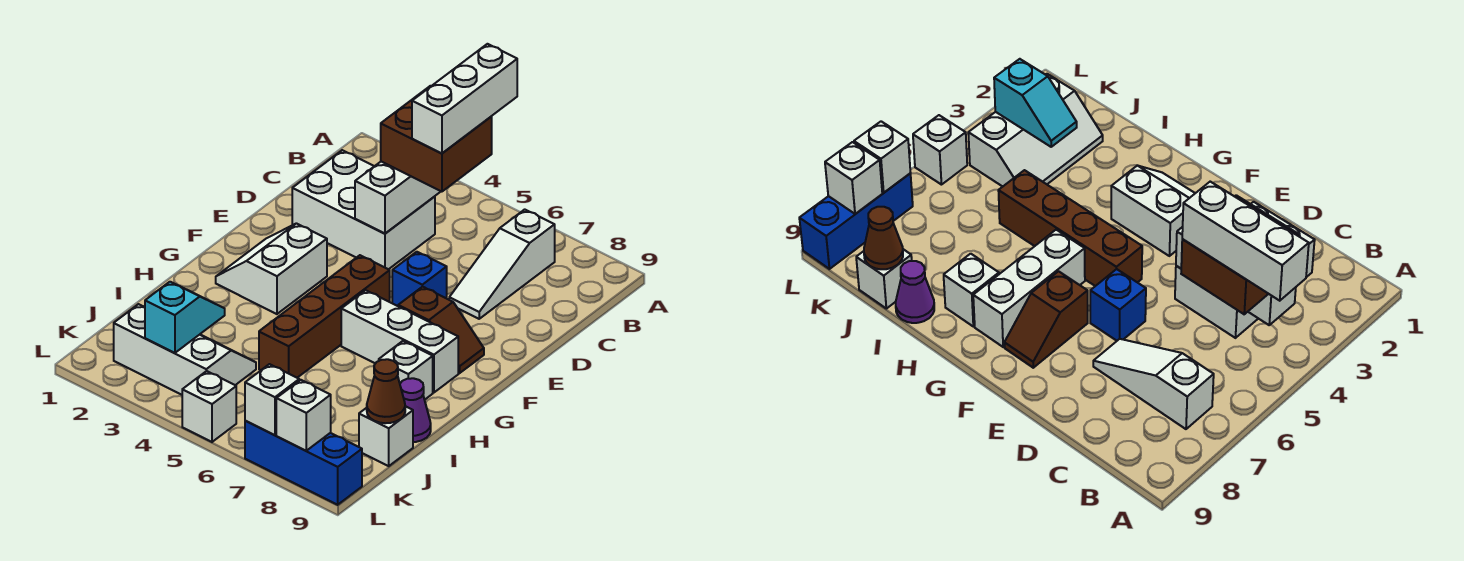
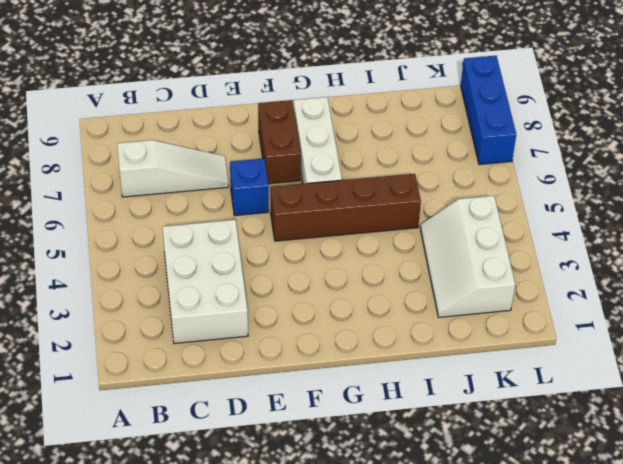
brown brick F7:F8 level 1 -> brown slope F7:F8 level 1 top 7
none -> white slope F2:G3 level 1 top 3
none -> white brick H8 level 1
none -> purple cone I9 level 1

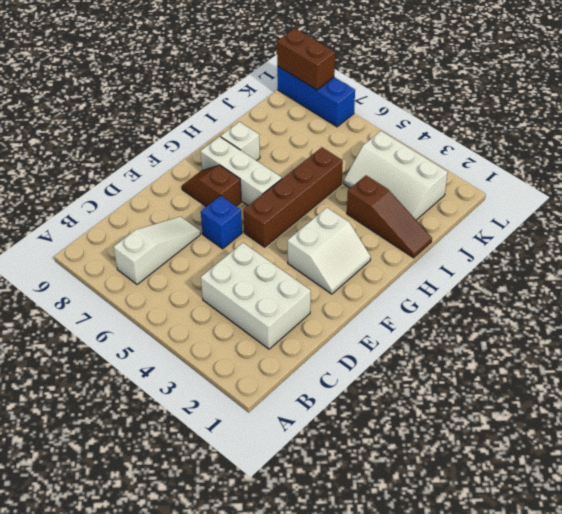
brown slope I1:I3 level 1 top 3 -> none
brown brick L8:L9 level 2 -> white brick L8 level 2
none -> purple cone I9 level 1
none -> white brick J9 level 1
none -> white brick L5 level 1

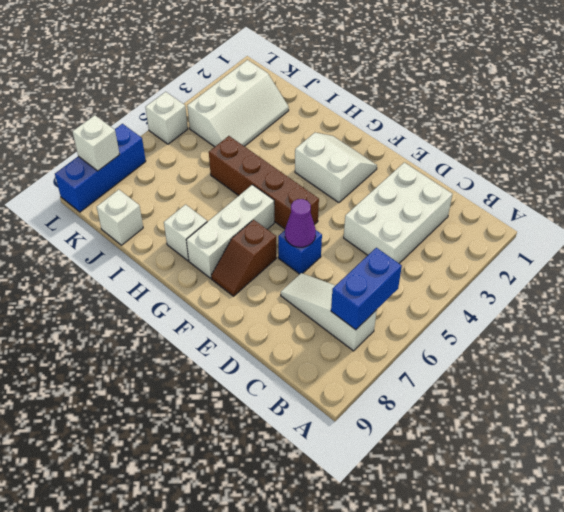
blue brick B6:B7 level 2 -> none
purple cone E6 level 2 -> purple cone I9 level 1
none -> white brick B4:D4 level 2
none -> cyan slope J3:K3 level 2 top K
none -> brown cone J9 level 2

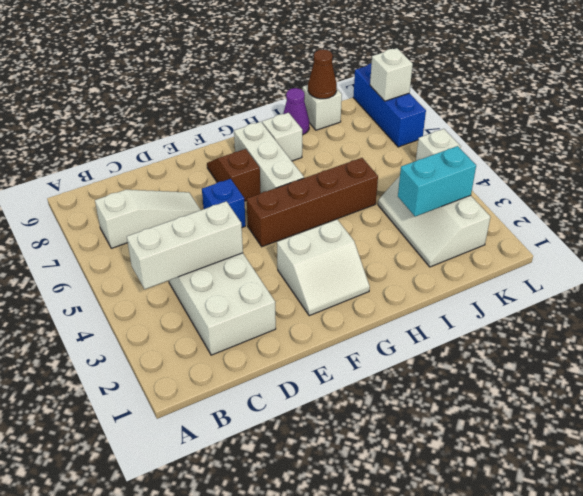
cyan brick J3:K3 level 2 -> cyan slope J3:K3 level 2 top K
none -> white brick L7 level 2
none -> brown brick B4:C5 level 3
none -> white brick A5:C5 level 4

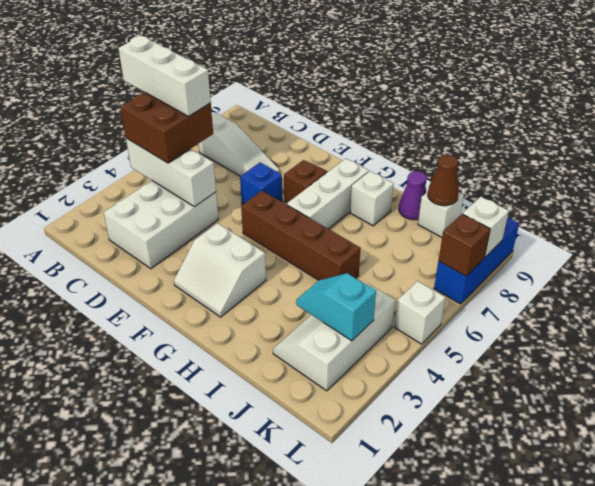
brown brick L7 level 2 -> white brick L7 level 2

